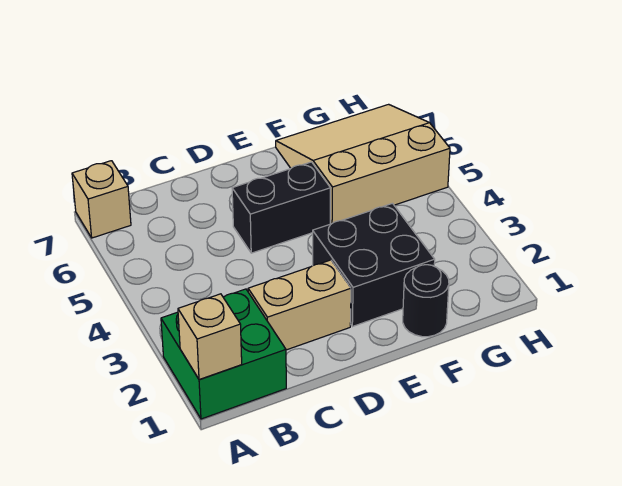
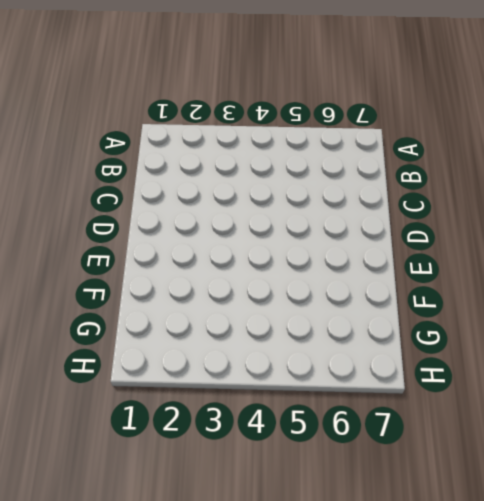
none -> green brick A1:B2 level 1
none -> tan brick A7 level 1

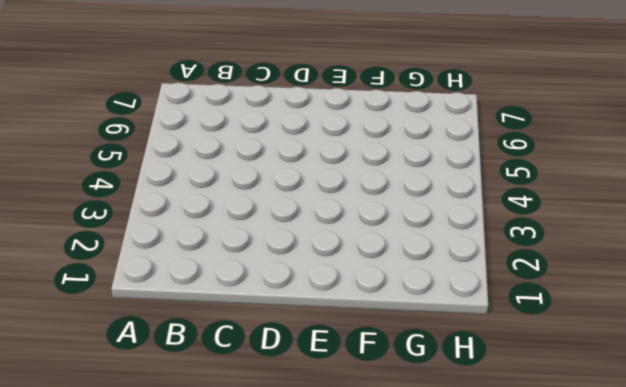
none -> green brick A1:B2 level 1
none -> tan brick A7 level 1

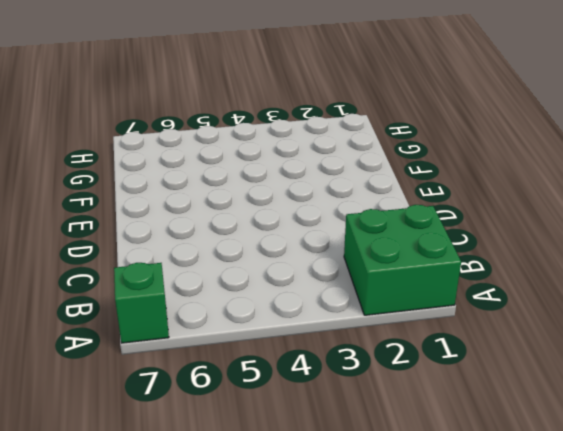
green brick A7 level 1 -> tan brick A7 level 1
none -> tan brick C2:D2 level 1
none -> black brick D5:E5 level 1

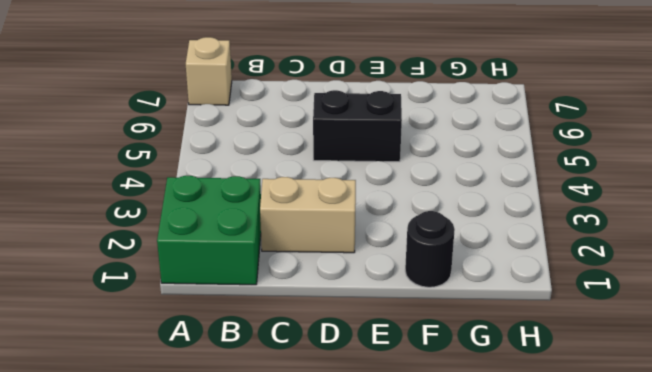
none -> black brick E2:F3 level 1
none -> tan slope F5:H7 level 1 top 5

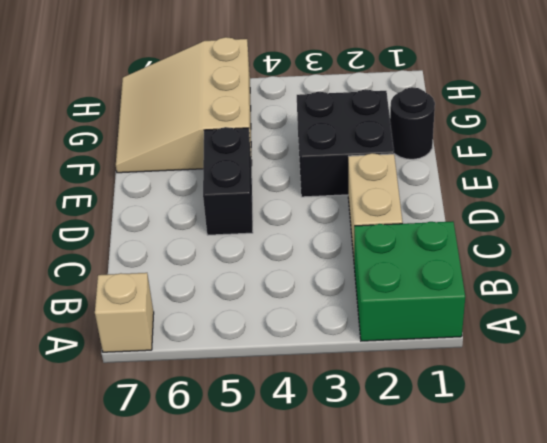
none -> tan brick A1 level 2

